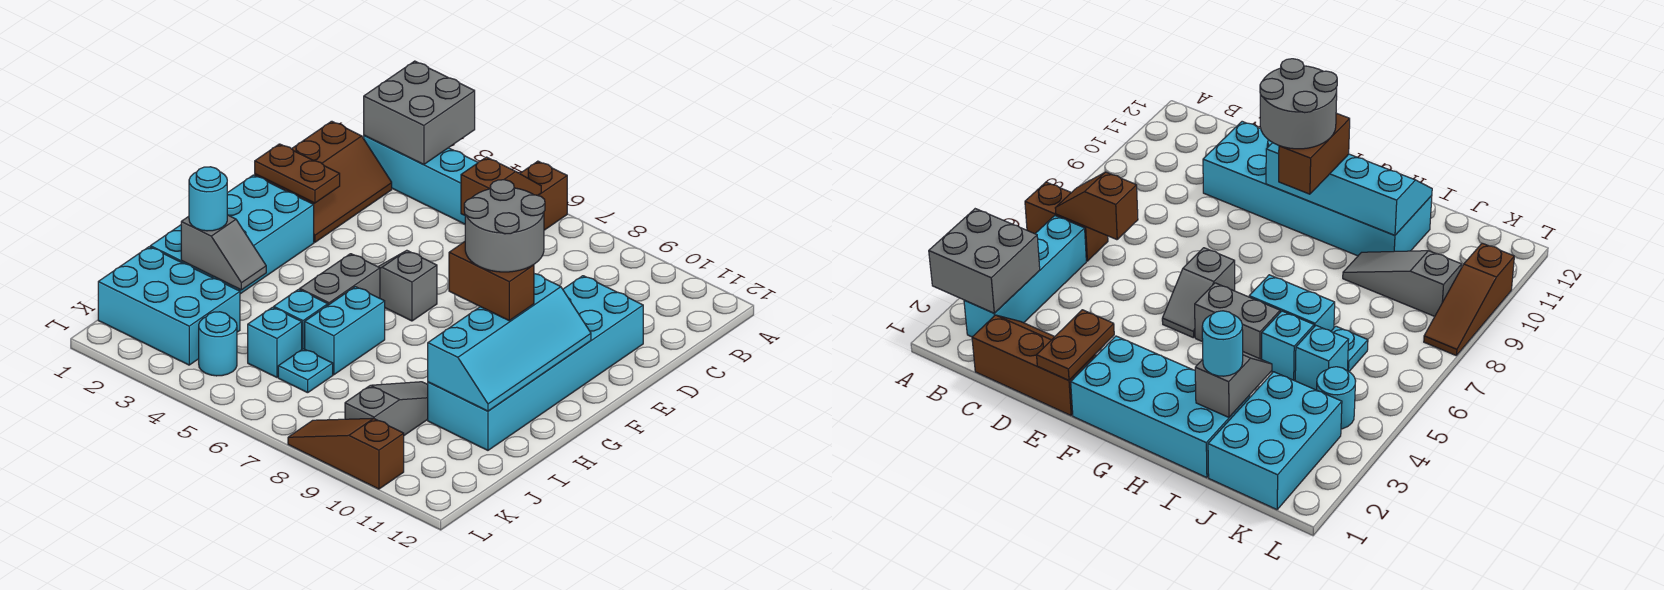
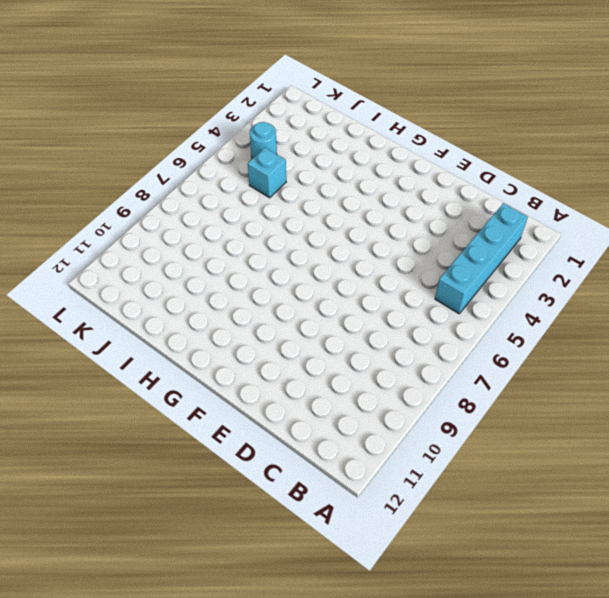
none -> brown brick A6:B6 level 1
none -> brown slope C1:E2 level 1 top 1
none -> cyan brick D10:I11 level 1

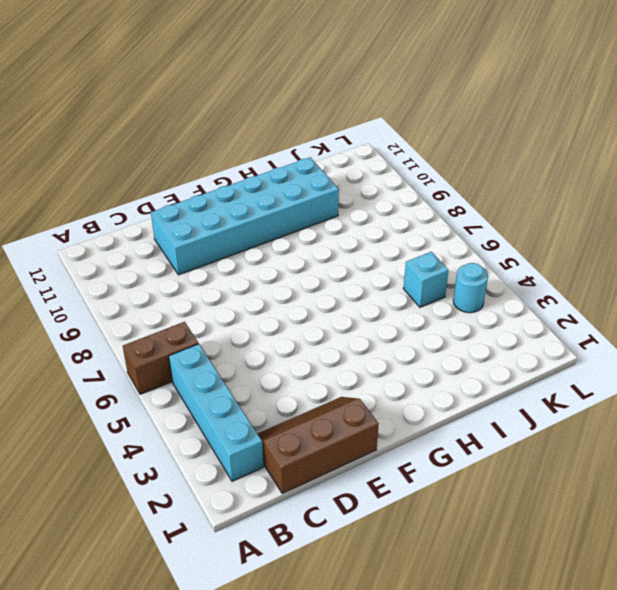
none -> cyan brick F1:I2 level 1
none -> grey slope F5:F6 level 1 top 6
none -> grey brick G5:H5 level 1

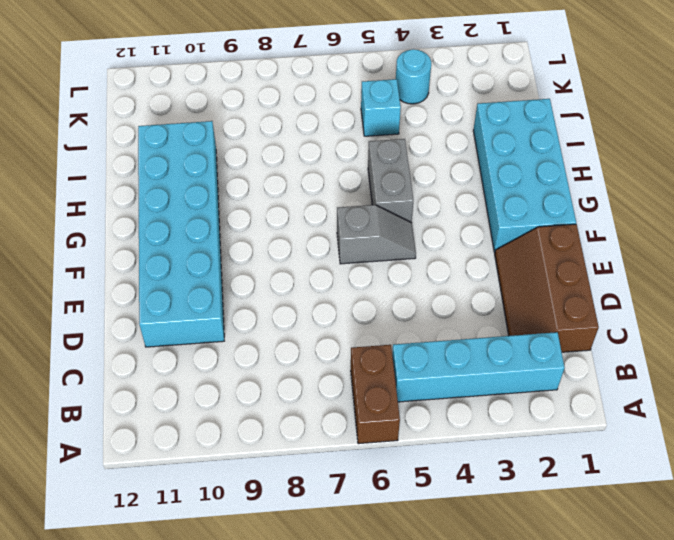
none -> cyan brick H6:I6 level 1
none -> cyan brick I5 level 1
none -> grey slope I9:K9 level 1 top K

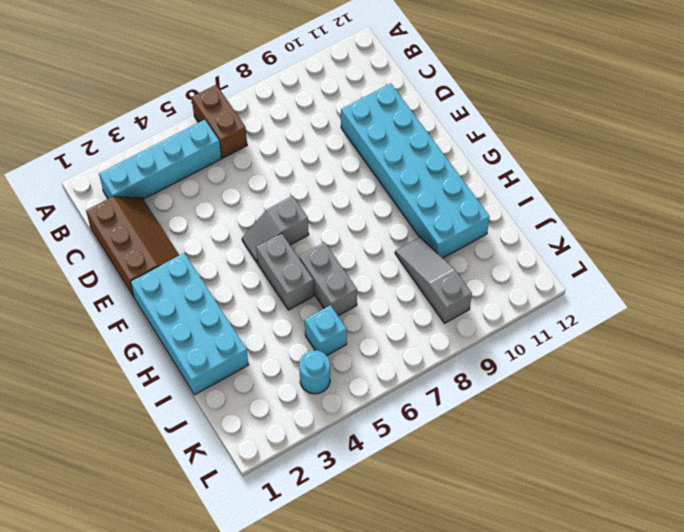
grey brick H6:I6 level 1 -> cyan brick H6:I6 level 1
none -> cyan brick I5 level 1
none -> cyan brick J1:K3 level 1
none -> cyan plate J6 level 1

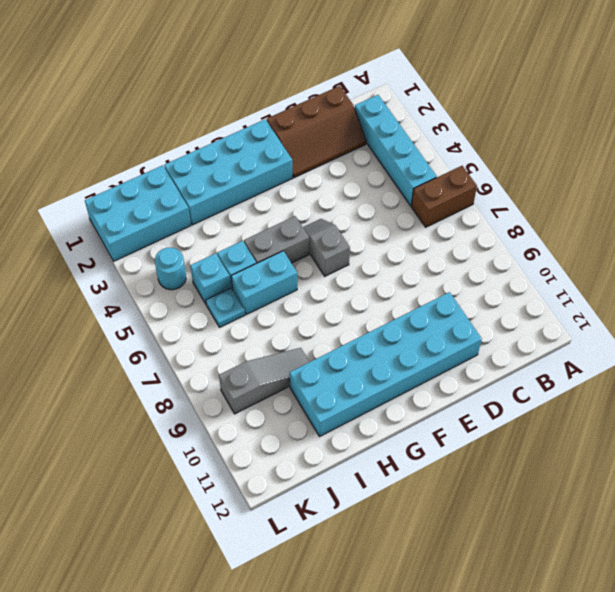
cyan brick J1:L2 level 1 -> cyan brick J1:K3 level 1
none -> brown slope L8:L10 level 1 top 10
none -> grey brick A2:B3 level 2
none -> brown slope B6:C6 level 2 top C

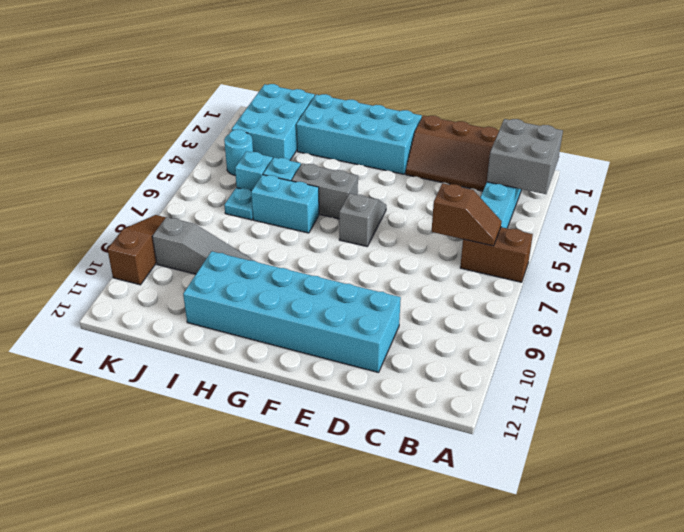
none -> brown plate E1:E2 level 2
none -> cyan slope F10:I11 level 2 top 10
none -> grey slope I2:I3 level 2 top 2

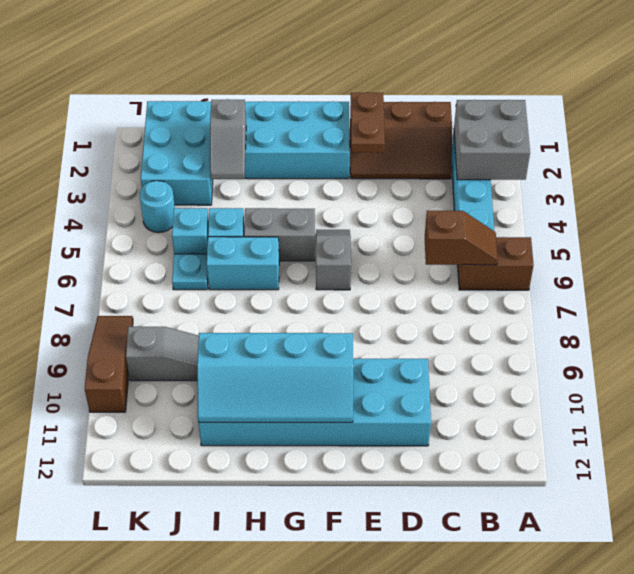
none -> brown brick G9:G10 level 3
none -> cyan round brick I2 level 3
none -> grey round brick F9:G10 level 4

